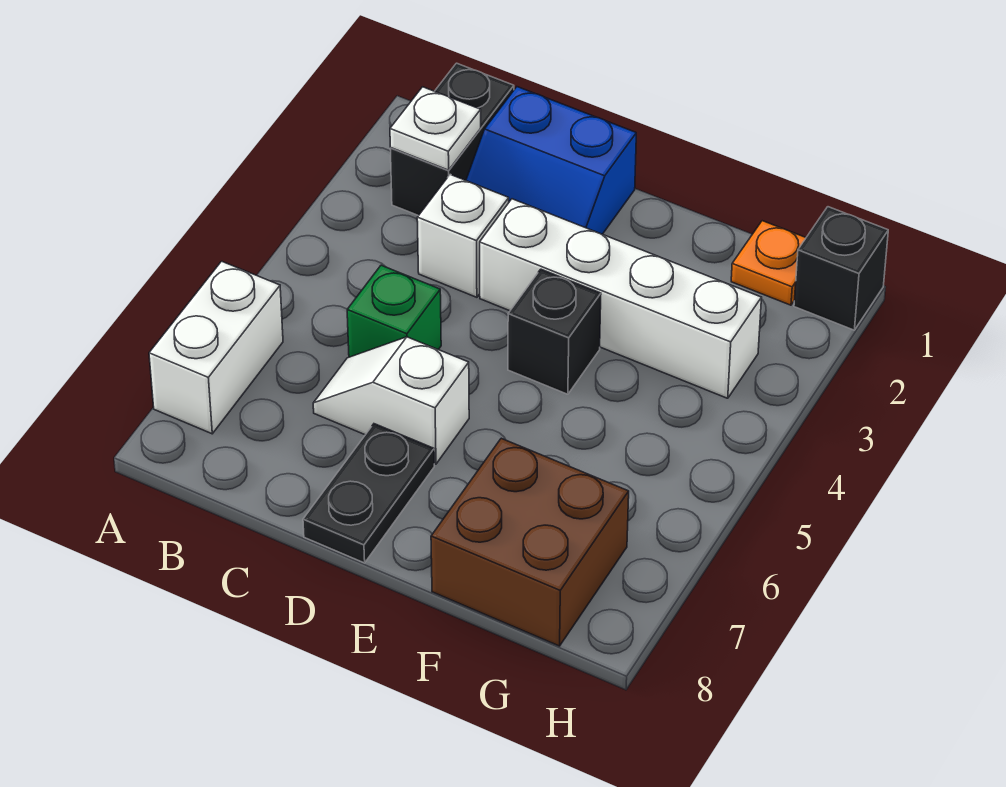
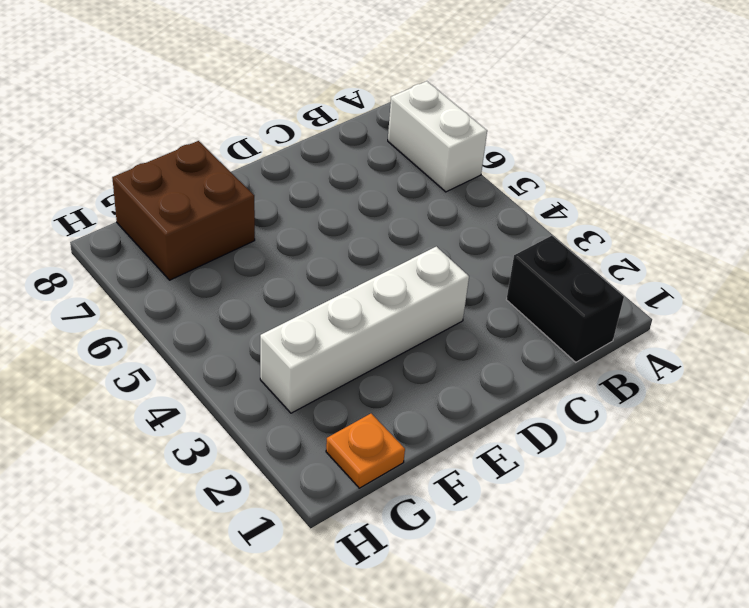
none -> blue slope C1:D2 level 1 top 1
none -> white brick C3 level 1
none -> green brick C5 level 1

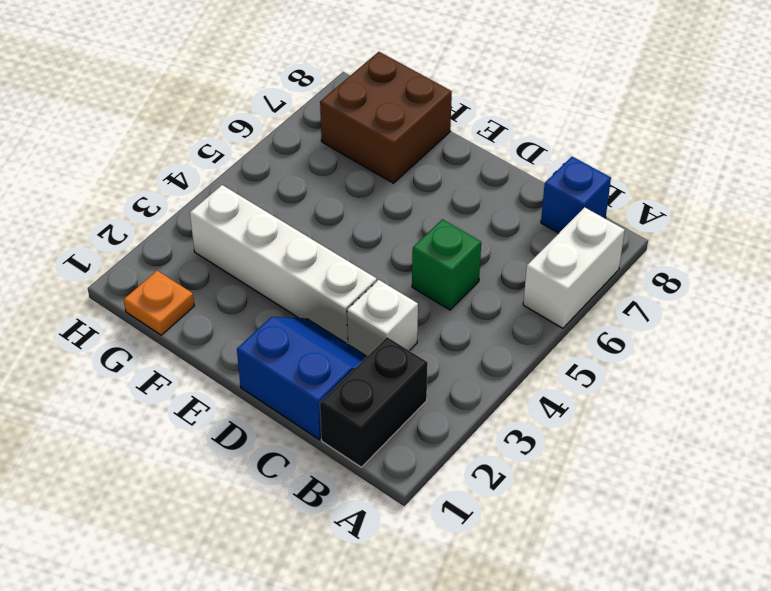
blue brick B8 level 1 -> none
none -> white slope C6:D6 level 1 top D
none -> black plate D7:D8 level 1
none -> black brick E4 level 1

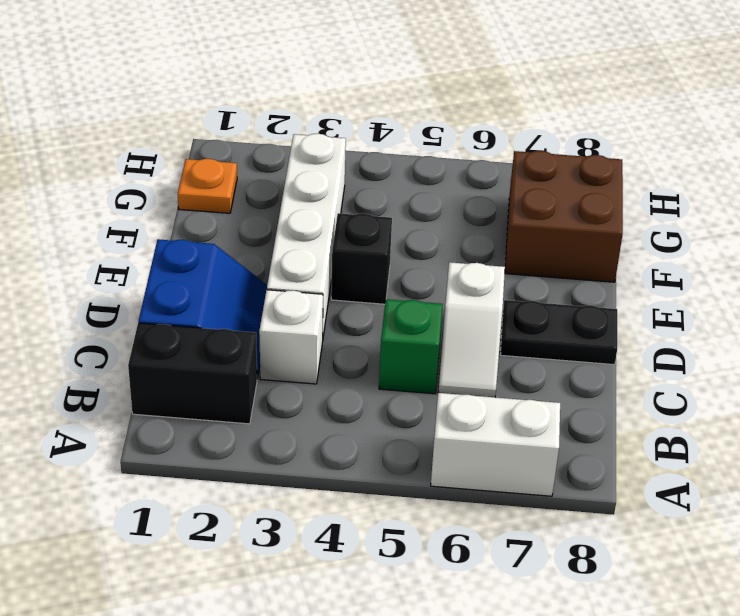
none -> black brick H1 level 1
none -> white plate B2 level 2

